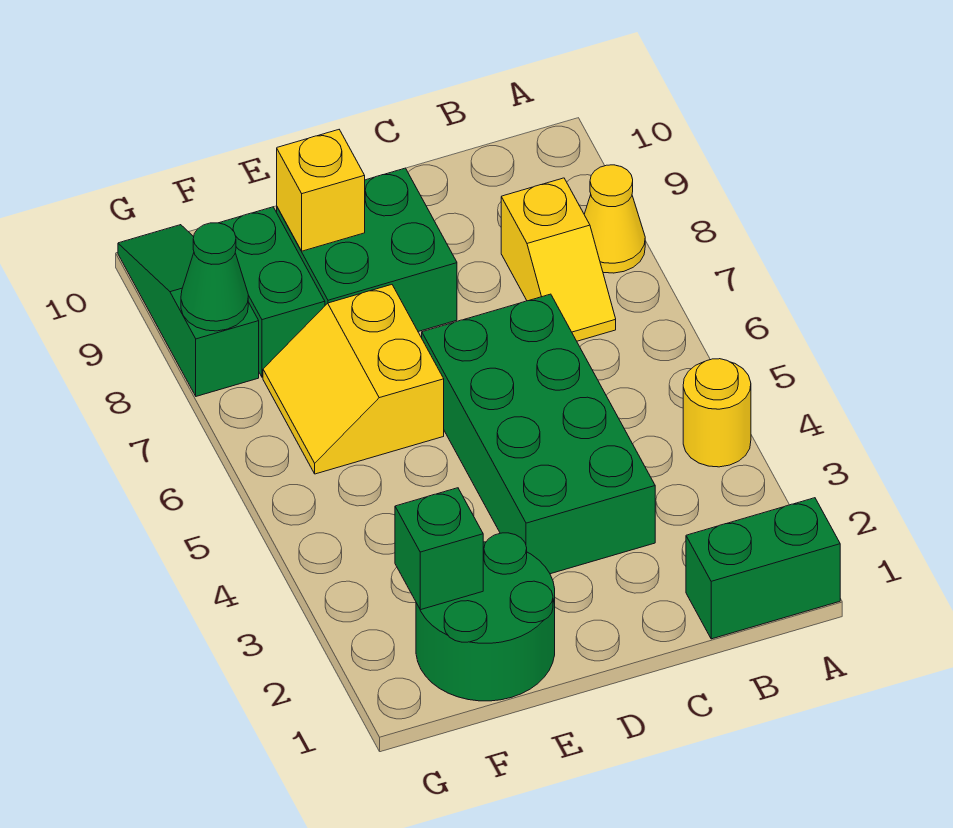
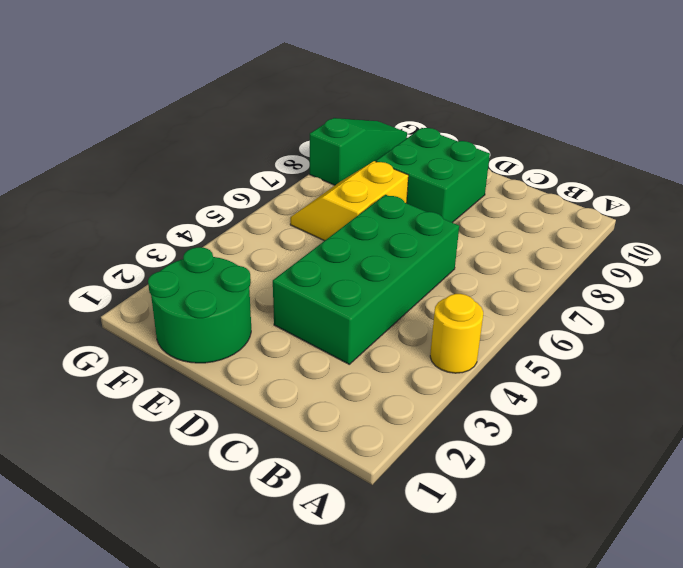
none -> green brick A1:B1 level 1
none -> yellow cone A8 level 1
none -> yellow slope B7:B8 level 1 top 8

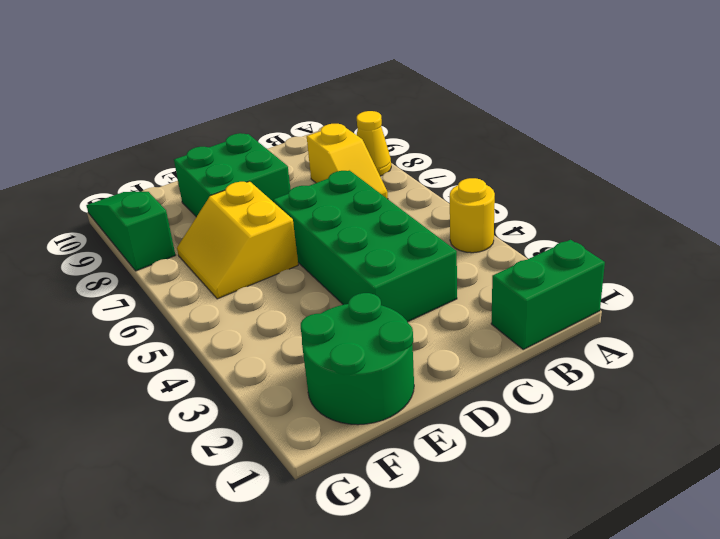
none -> green brick F8:F9 level 1
none -> yellow brick E9 level 2
none -> green brick F2 level 2

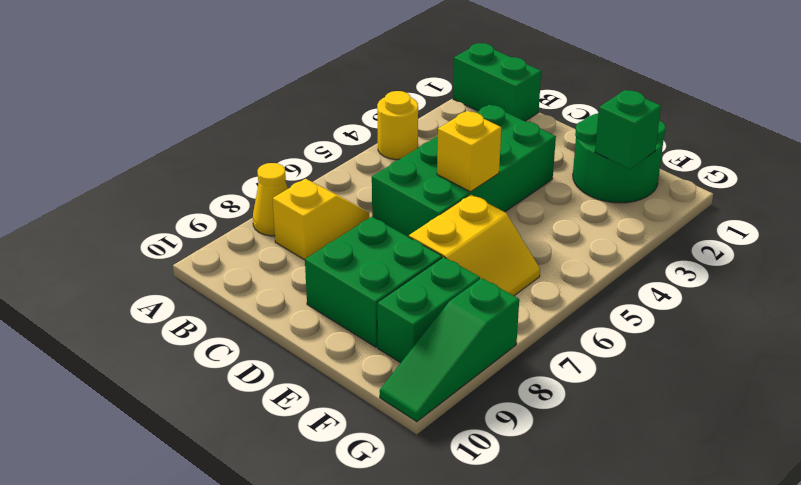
yellow brick D5 level 2 -> yellow brick E9 level 2
none -> green cone G8 level 2

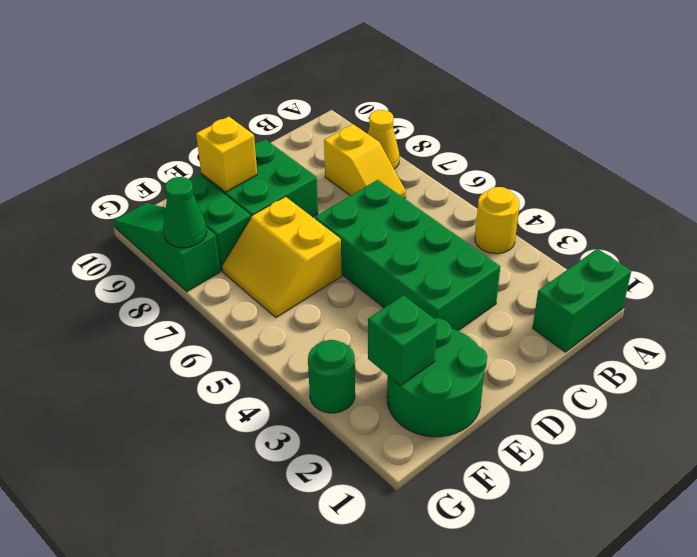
green round brick G3 level 1 -> none

